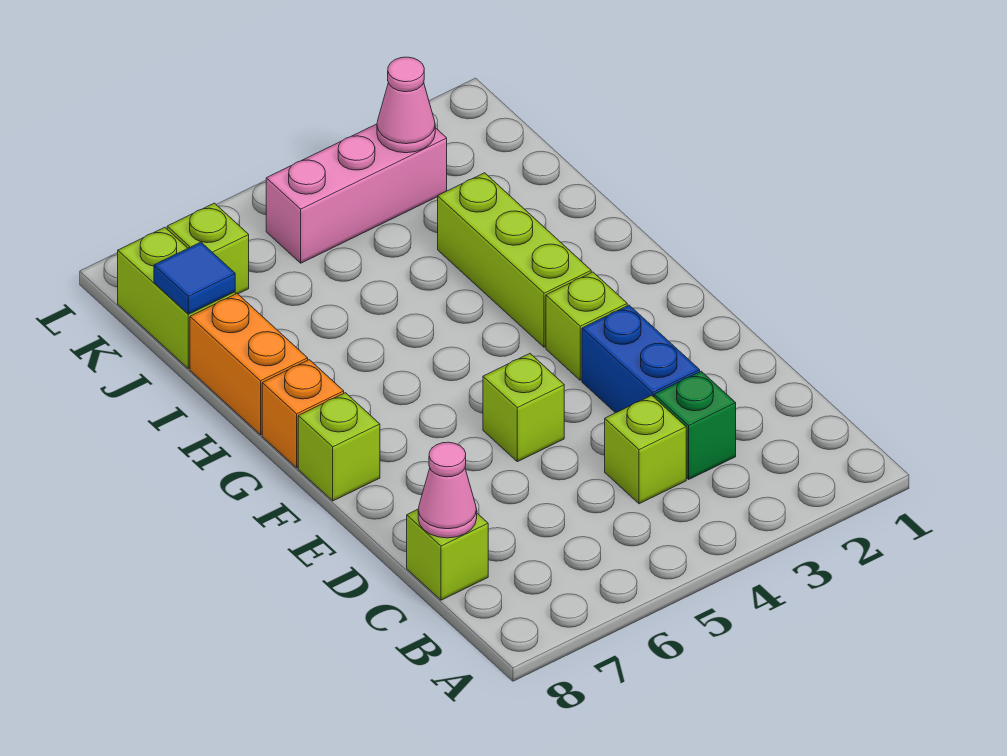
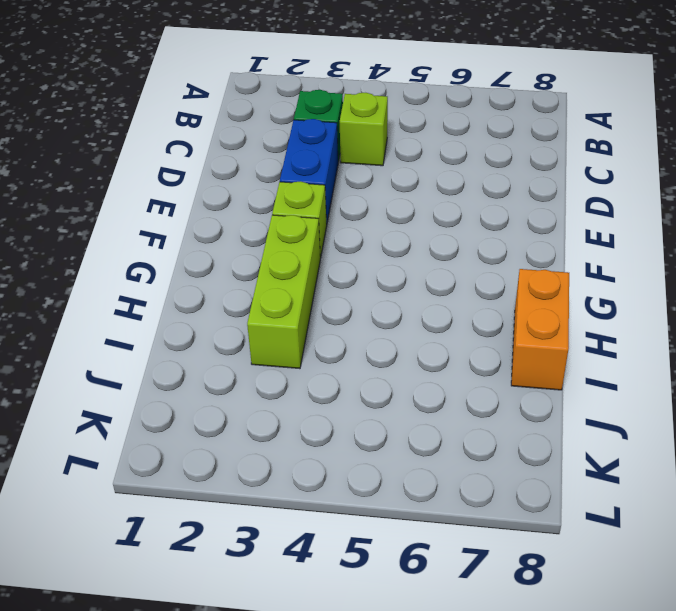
none -> lime brick C8 level 1
none -> lime brick E5 level 1
none -> lime brick F8 level 1

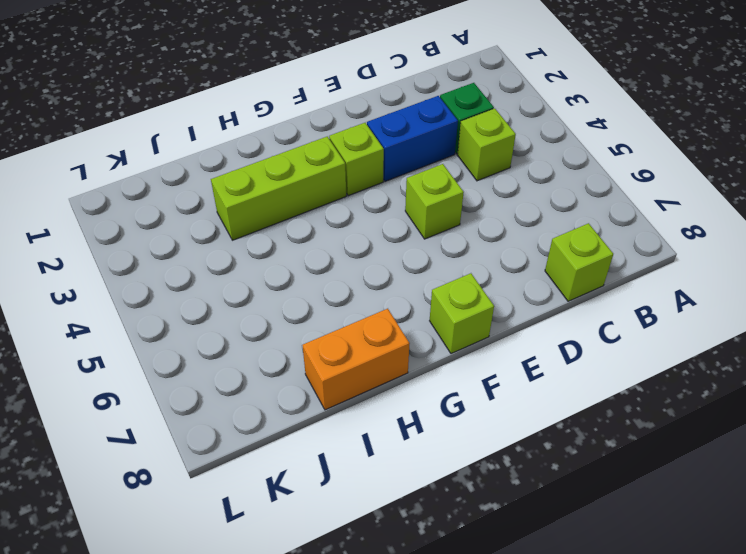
none -> orange brick G8 level 1
none -> lime brick J8:K8 level 1
none -> pink brick K3:K5 level 1

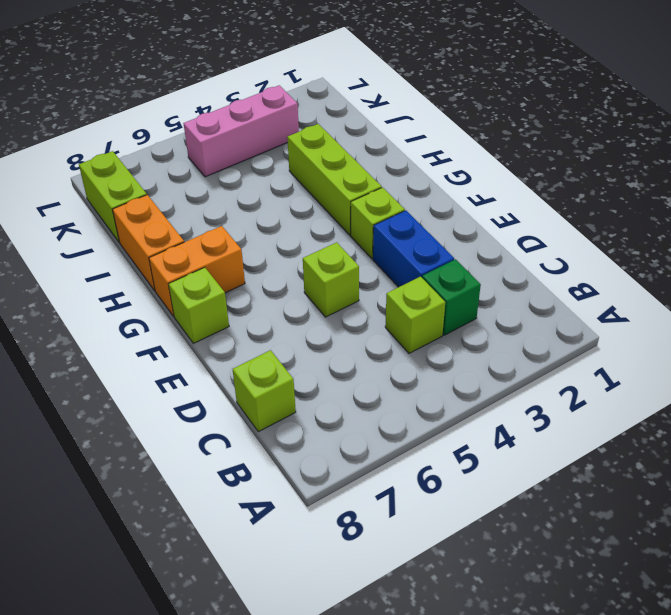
orange brick G7:G8 level 1 -> orange brick G8 level 1
none -> lime brick K7 level 1
none -> pink cone C8 level 2
none -> blue tile J8 level 2

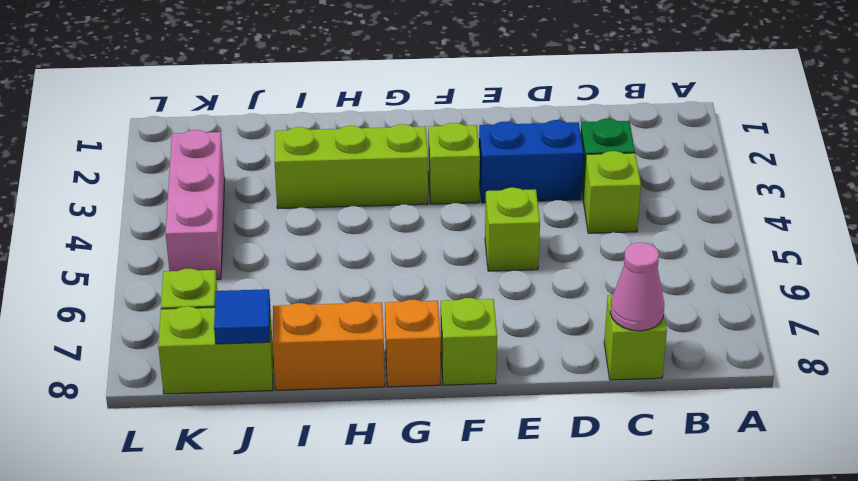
none -> pink cone K3 level 2

